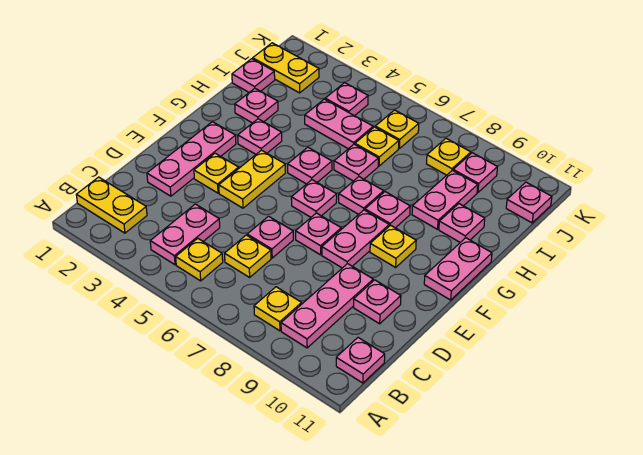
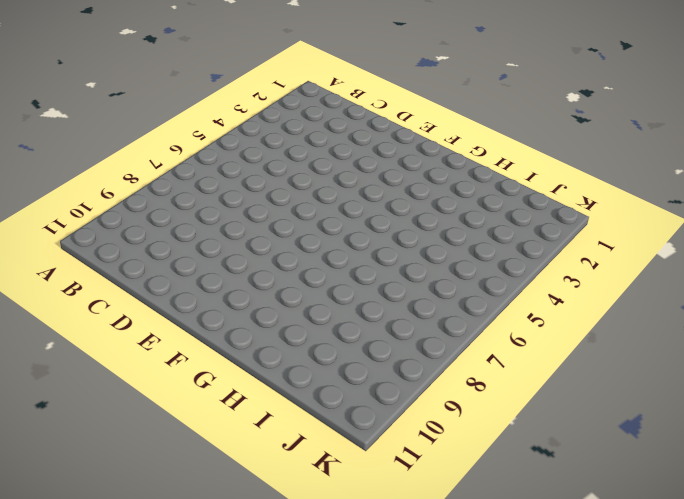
none -> yellow plate B1:B2 level 1
none -> pink plate B4:C4 level 1
none -> yellow plate B5 level 1
none -> yellow plate B8 level 1

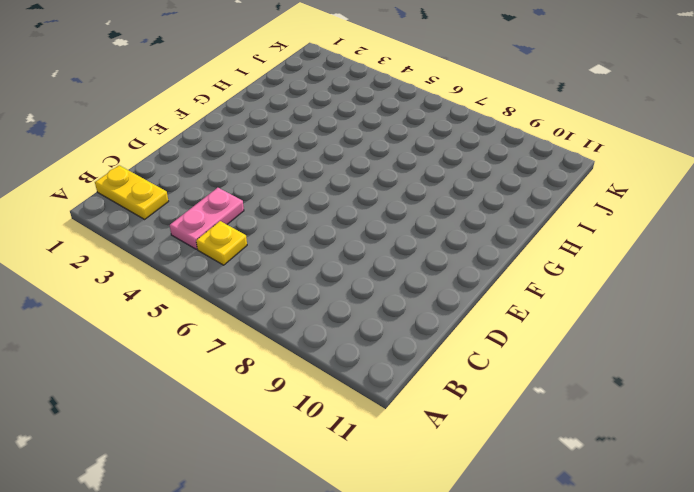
none -> yellow plate B8 level 1
none -> pink plate B9:D9 level 1
none -> pink plate B11 level 1
none -> yellow plate C6 level 1

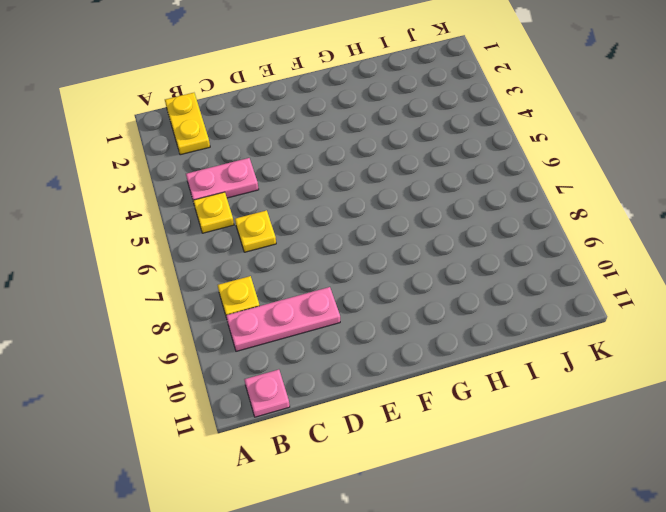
none -> pink plate D2:F2 level 1
none -> pink plate D6 level 1
none -> pink plate D10 level 1
none -> yellow plate E3 level 1

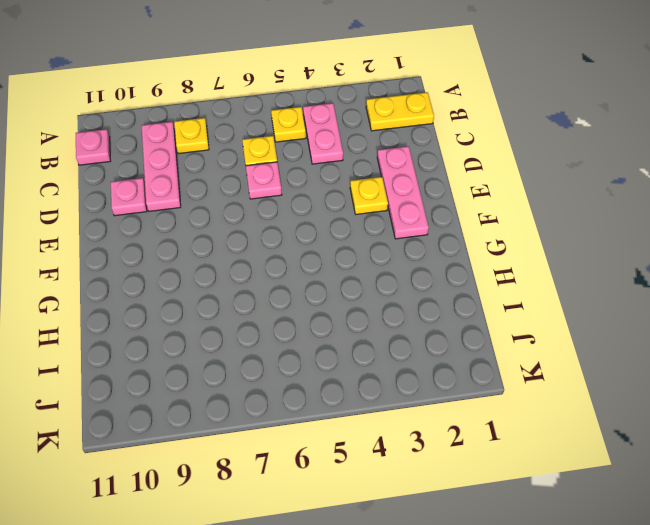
none -> yellow plate E4:F4 level 1
none -> pink plate E7 level 1
none -> pink plate E8:F8 level 1
none -> pink plate F6 level 1

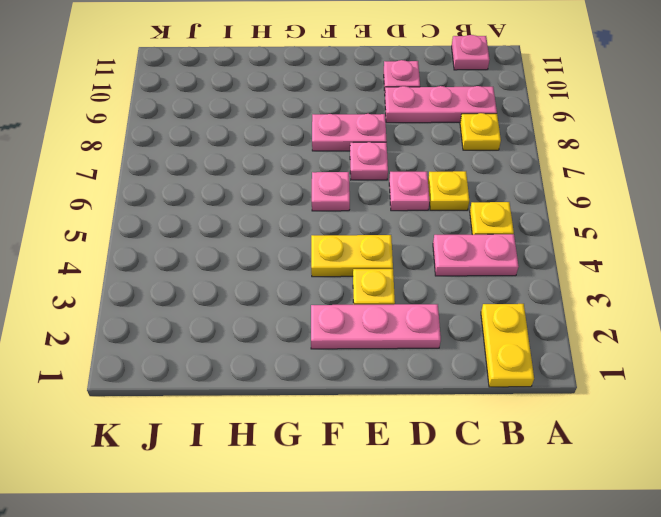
none -> yellow plate F9 level 1
none -> pink plate F11:G11 level 1
none -> pink plate G3 level 1
none -> pink plate G5 level 1

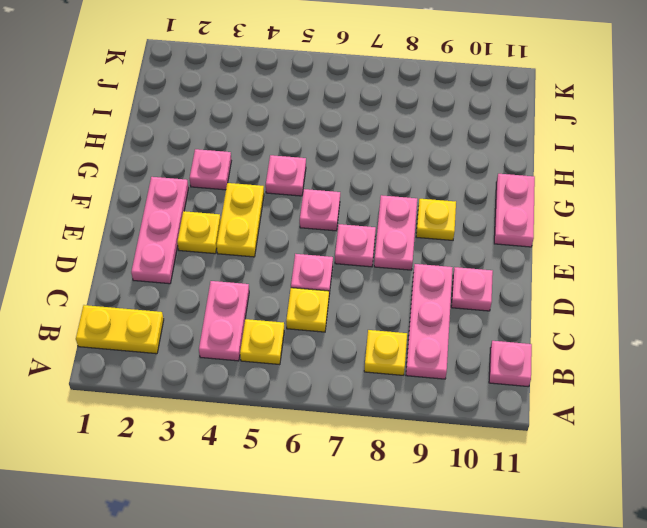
none -> pink plate G7 level 1
none -> pink plate G8 level 1
none -> pink plate H2 level 1
none -> pink plate H6 level 1

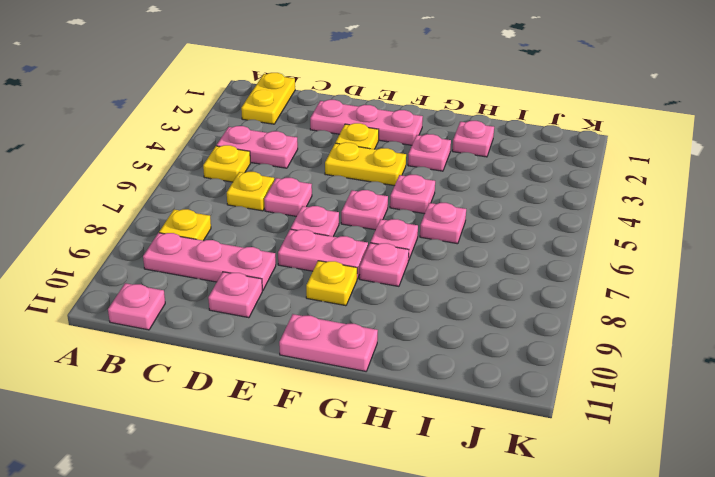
none -> pink plate H9:I9 level 1
none -> pink plate H10 level 1
none -> pink plate I1 level 1
none -> pink plate I4:I5 level 1

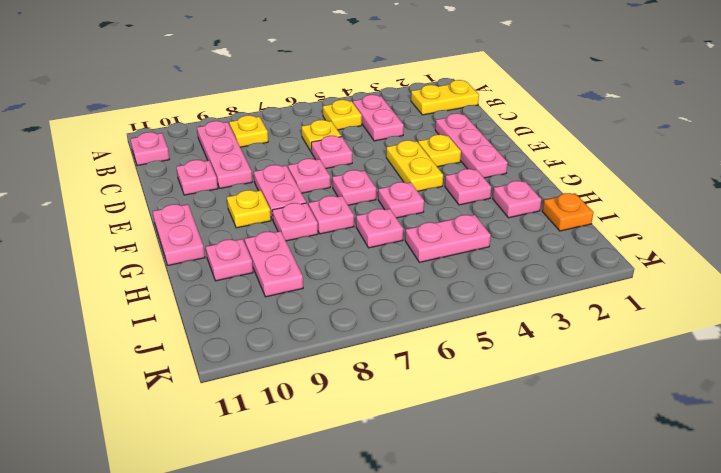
orange plate I1 level 1 -> pink plate I1 level 1
none -> yellow plate I6 level 1
none -> yellow plate J1:J2 level 1
none -> pink plate J4 level 1
none -> yellow plate J6 level 1

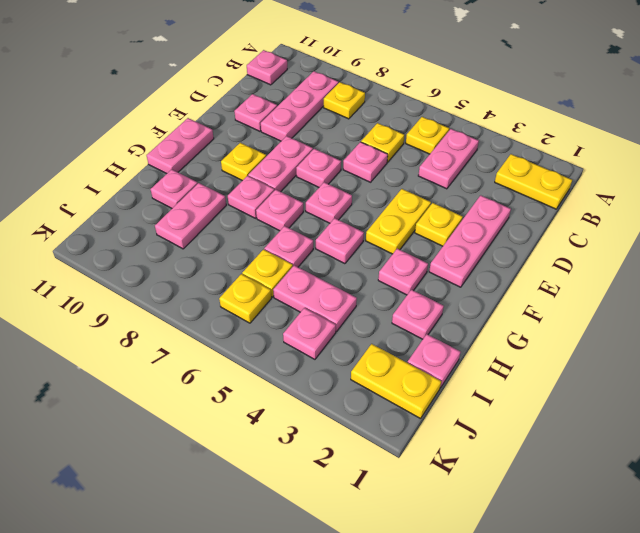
none -> yellow plate J8 level 1
none -> pink plate J9 level 1
none -> pink plate J11 level 1

